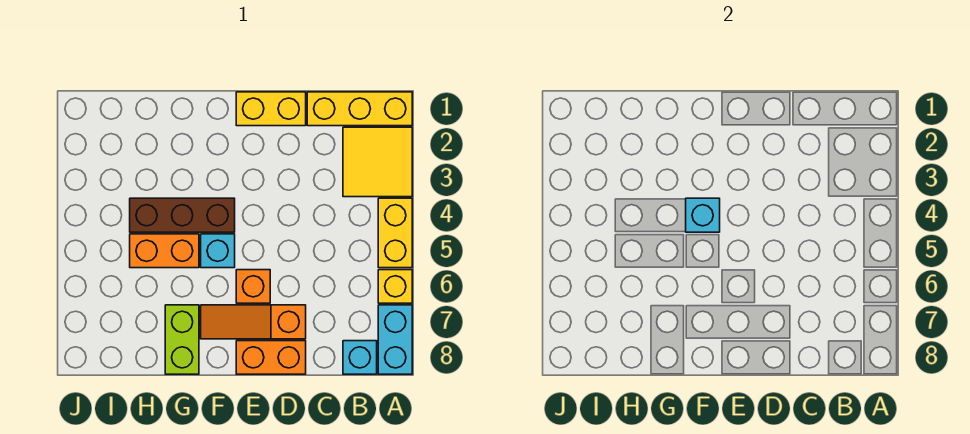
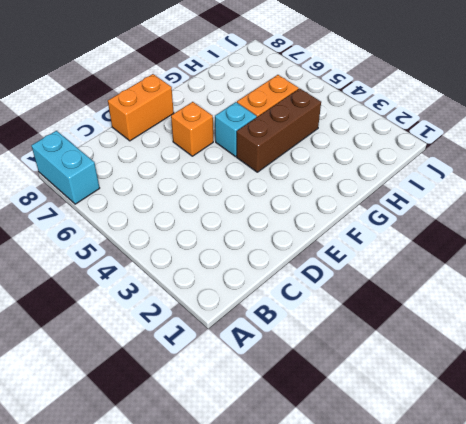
none -> yellow brick A1:C1 level 1
none -> yellow tile A2:B3 level 1
none -> yellow brick A4:A5 level 1

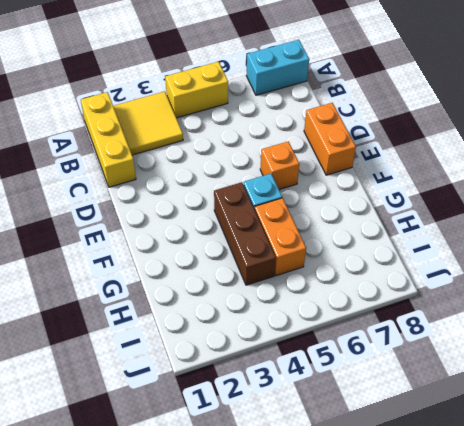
none -> yellow brick A6 level 1
none -> cyan brick B8 level 1
none -> yellow brick D1:E1 level 1

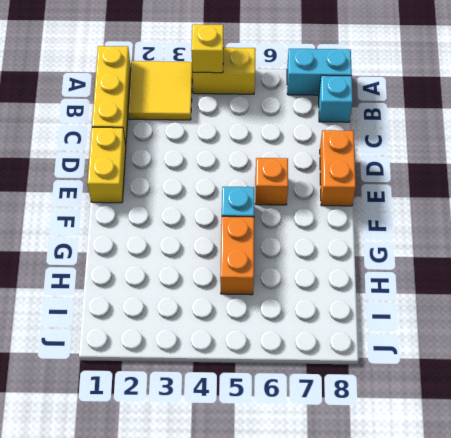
yellow brick A4 level 2 -> yellow brick A6 level 1
none -> orange slope D7:F7 level 1 top D
none -> brown brick F4:H4 level 1
none -> lime brick G7:G8 level 1

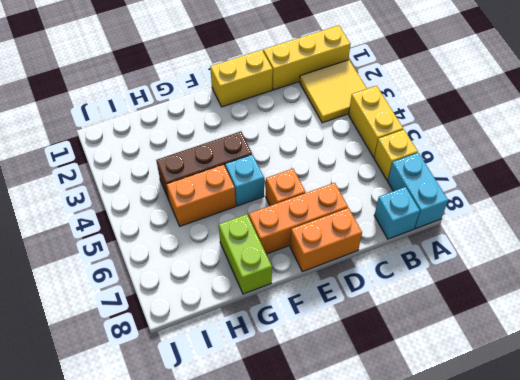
orange brick D7:F7 level 1 -> orange slope D7:F7 level 1 top D
none -> cyan brick F4 level 2

